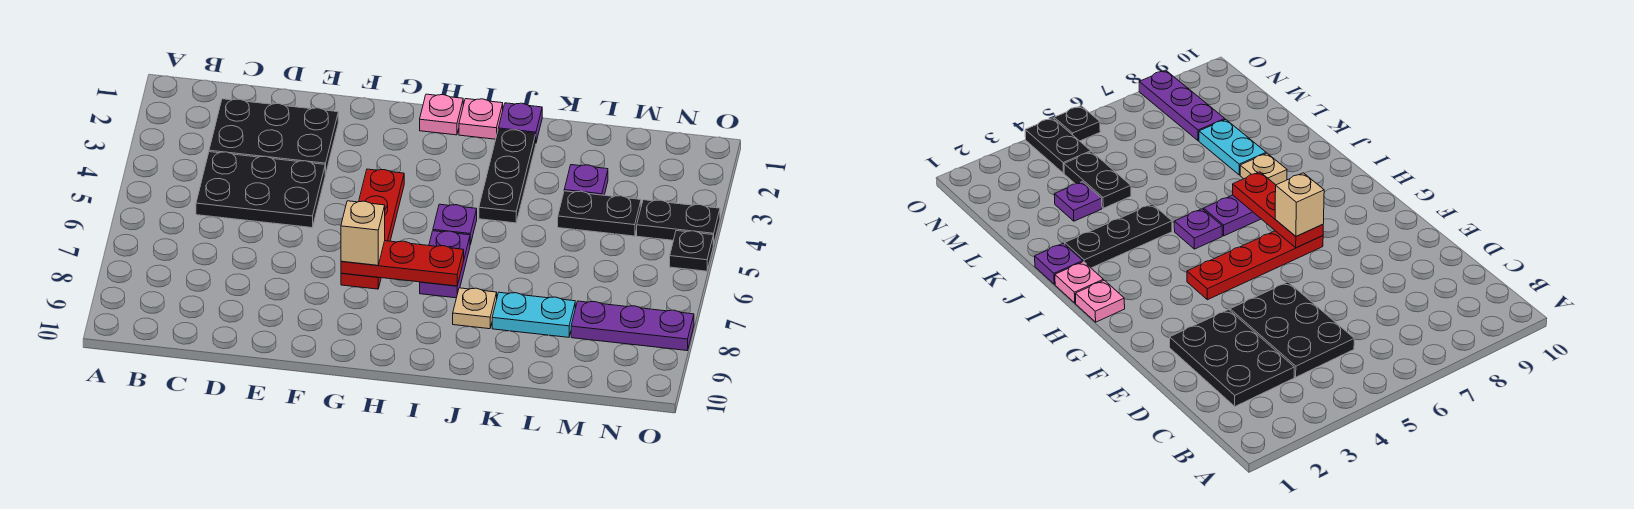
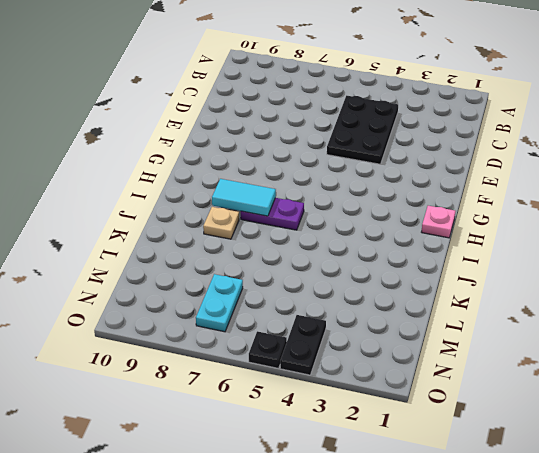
cyan tile I7:I8 level 2 -> red plate G7:I7 level 2
cyan plate M7:N7 level 1 -> cyan plate K8:L8 level 1
none -> black plate C2:E3 level 1
none -> red plate G4:G7 level 1
none -> pink plate I1 level 1

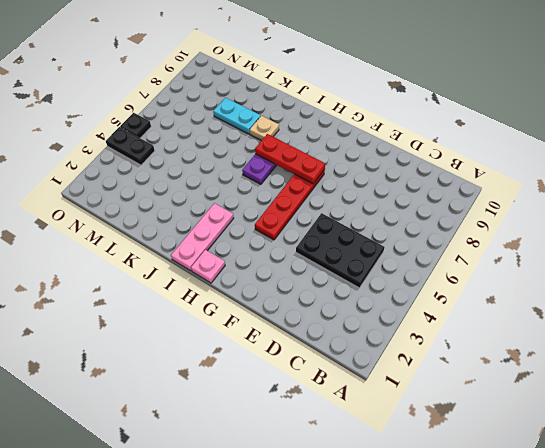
pink plate I1:I3 level 1 -> pink plate I1 level 1
none -> black plate C2:E3 level 1
none -> purple plate I5 level 1
none -> purple plate J1 level 1

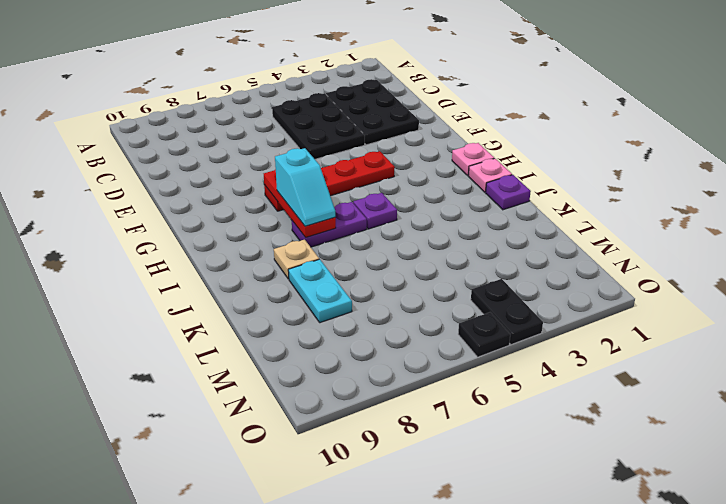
cyan slope H7:I7 level 3 top H -> none
none -> black plate J2:J4 level 1
none -> purple plate L3 level 1
none -> black plate L4:M4 level 1

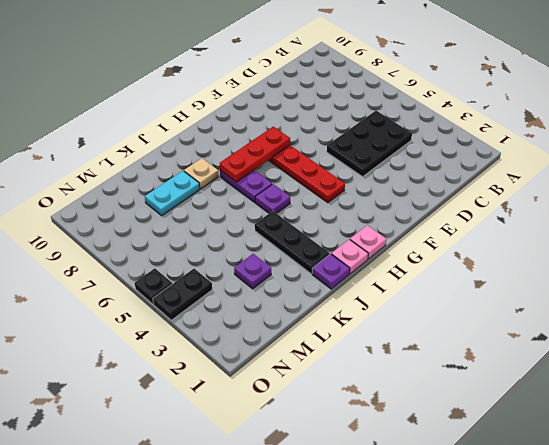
none -> black plate C2:E3 level 1
none -> black plate L4:M4 level 1
none -> purple plate M8:O8 level 1

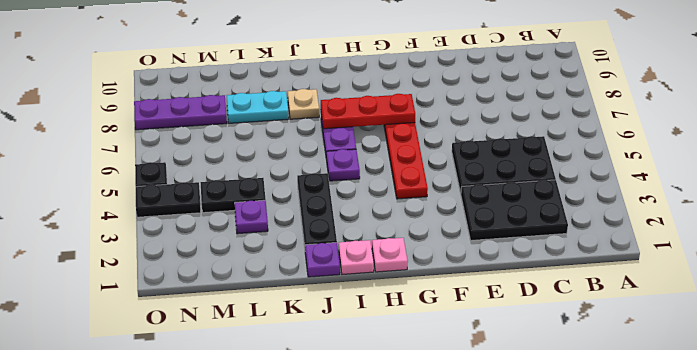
none -> tan brick G7 level 3

